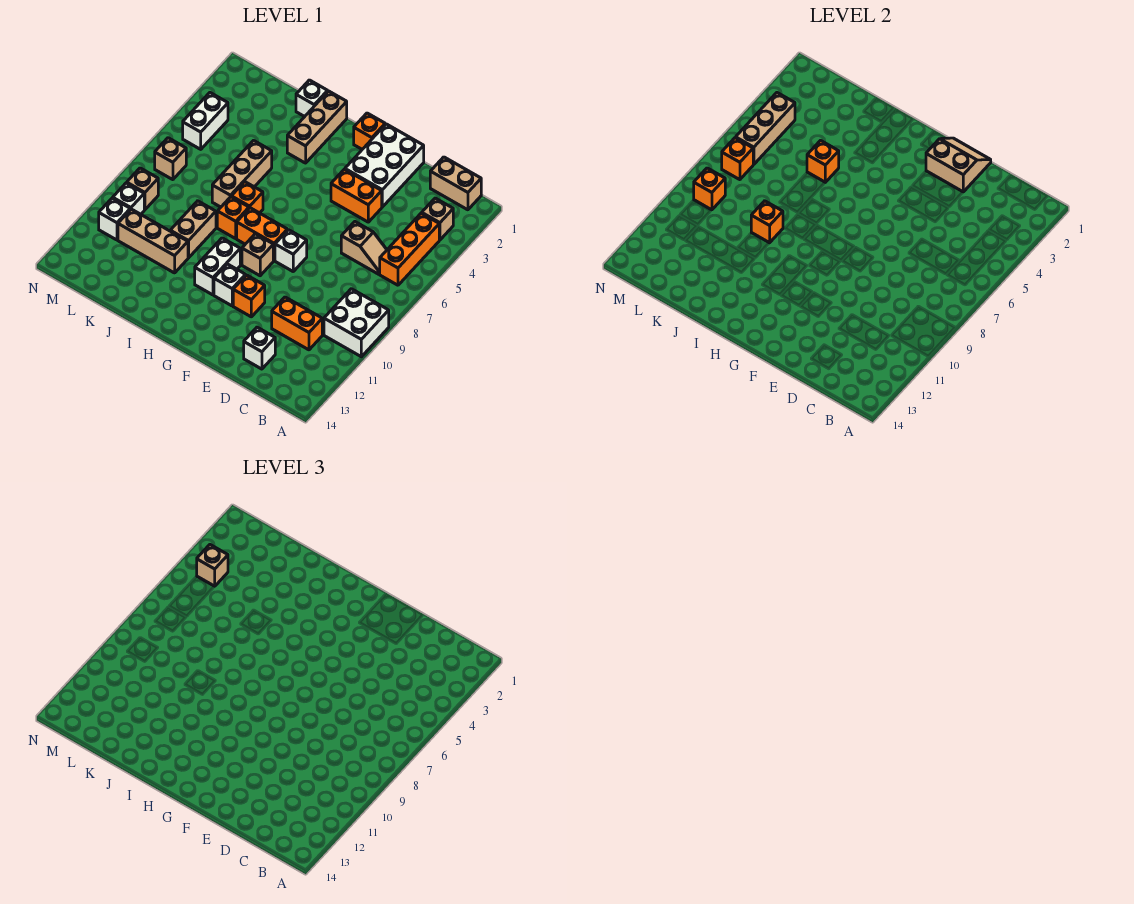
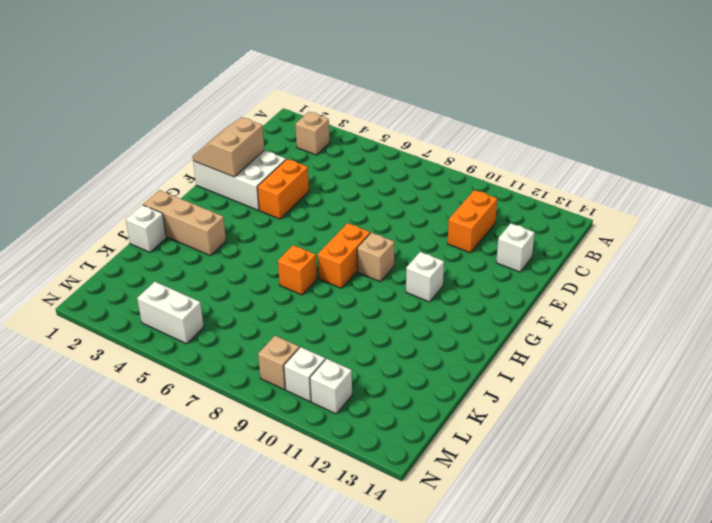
none -> white brick A9:B10 level 1
none -> tan brick B1:C1 level 1
none -> orange brick B4:B6 level 1
none -> tan slope C6:D6 level 1 top D

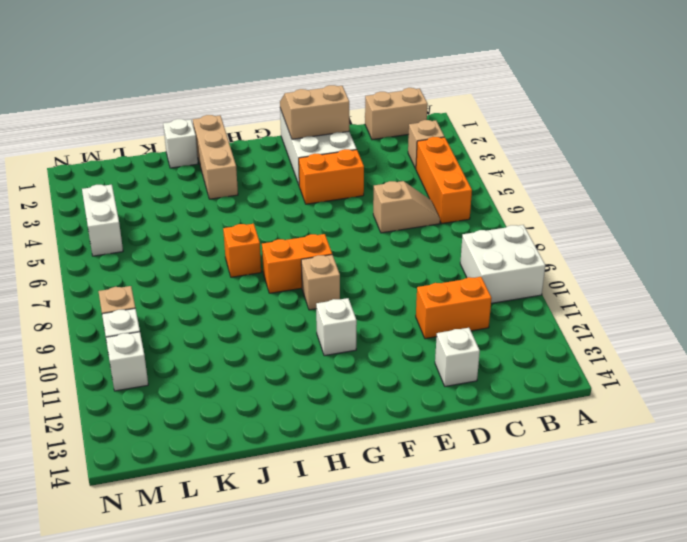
none -> white brick F8 level 1
none -> orange brick F11 level 1
none -> orange brick G1 level 1
none -> white brick H10:H11 level 1

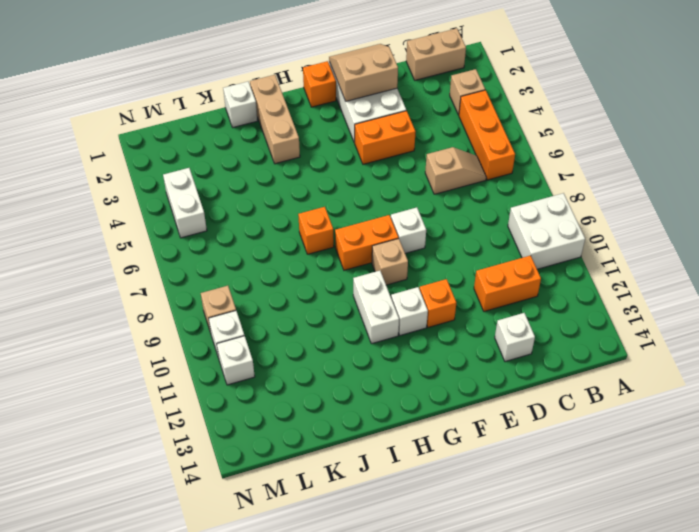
none -> orange brick I8 level 1
none -> tan brick J5:J7 level 1
none -> tan brick J9:J10 level 1
none -> tan brick J11:L11 level 1

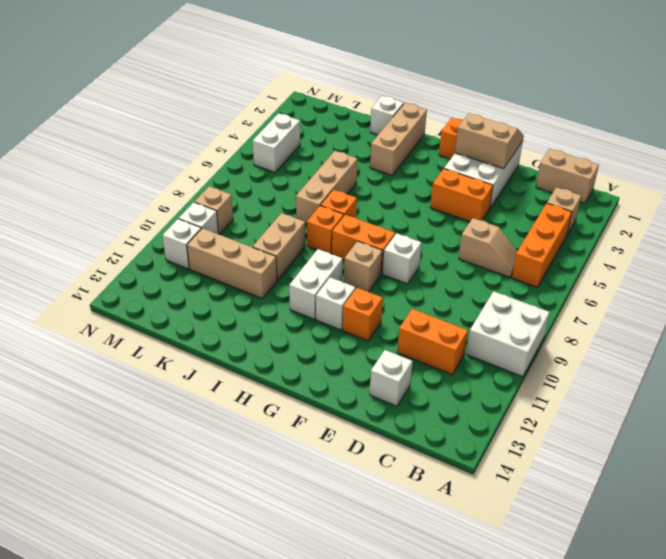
none -> tan brick M7 level 1
none -> orange brick J5 level 2
none -> orange brick J9 level 2
none -> tan brick M4:M6 level 2

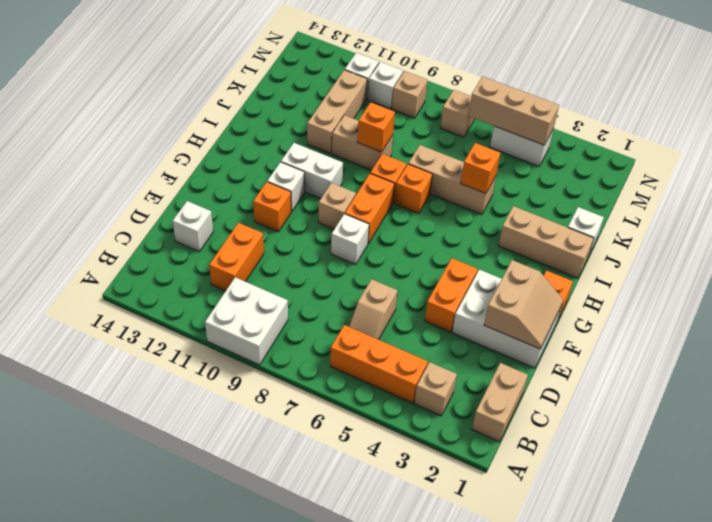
none -> orange brick M7 level 2
none -> orange brick M9 level 2
none -> tan brick M4 level 3

